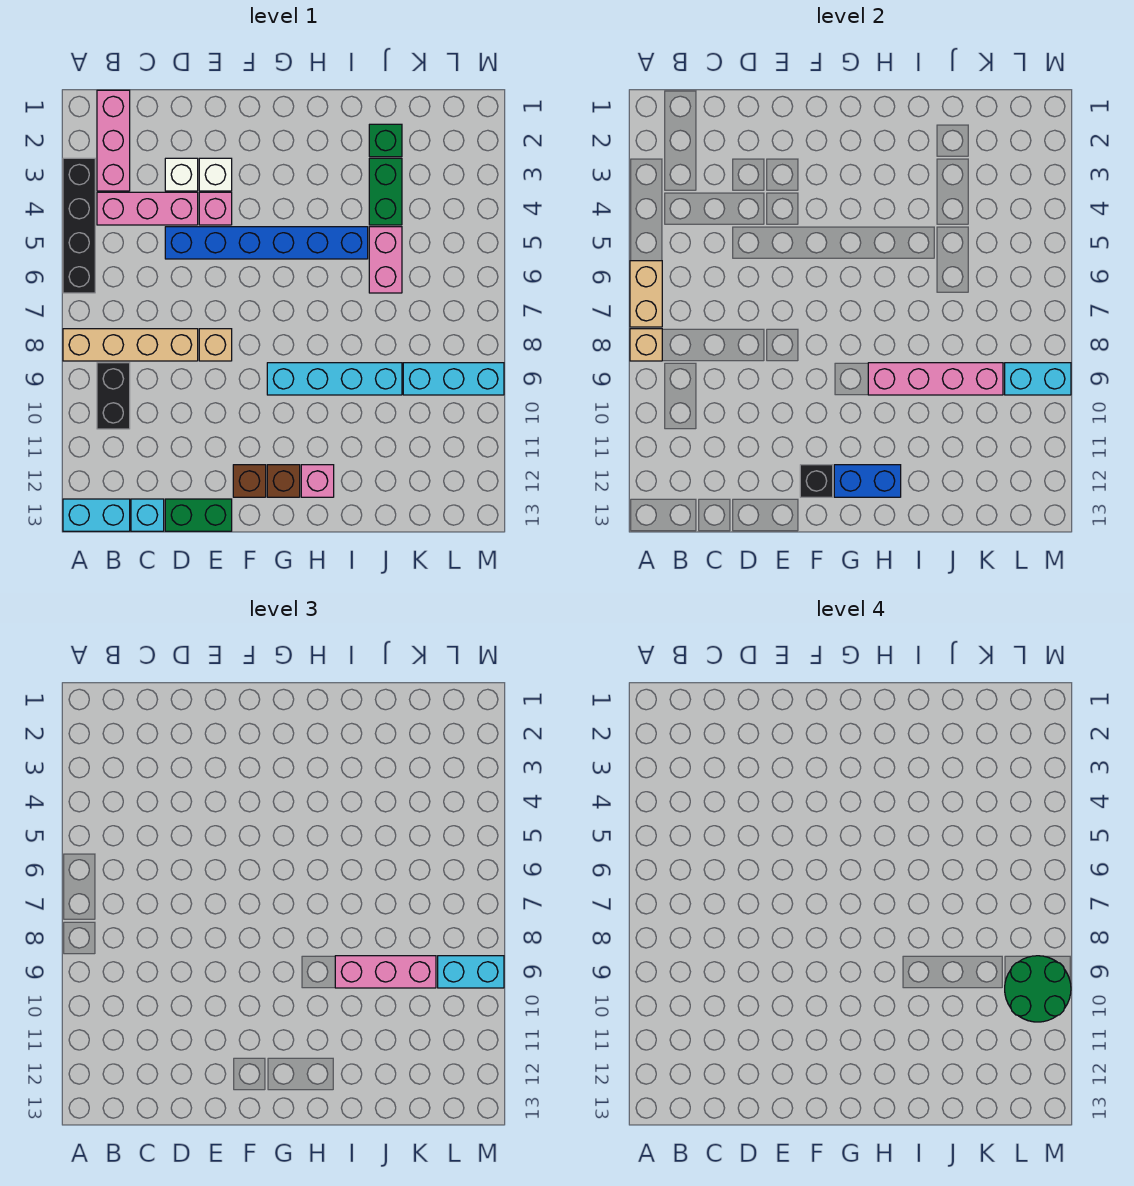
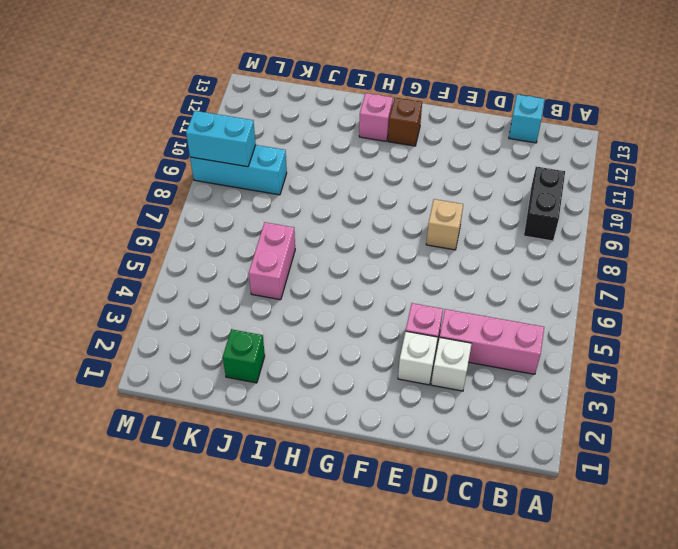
none -> black brick A3:A6 level 1
none -> tan brick A8:D8 level 1
none -> cyan brick A13:B13 level 1
none -> pink brick B1:B3 level 1

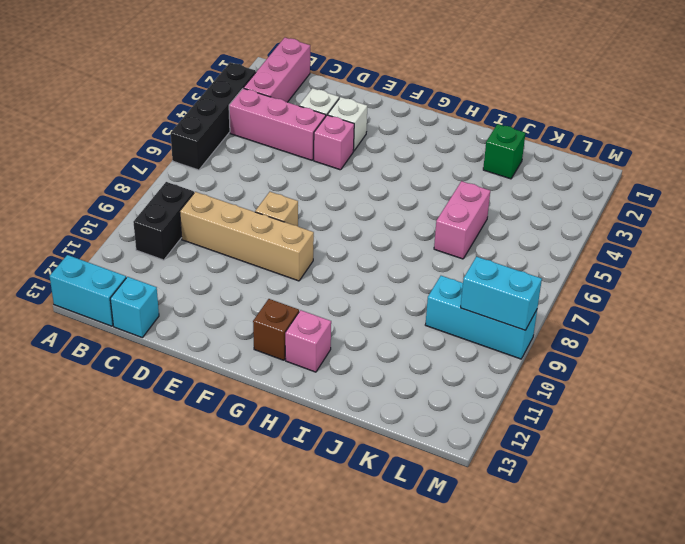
tan brick C9:F9 level 1 -> tan brick A8:D8 level 1
none -> blue brick D5:I5 level 1
none -> green brick D13:E13 level 1
none -> brown brick F12 level 1
none -> cyan brick G9:J9 level 1

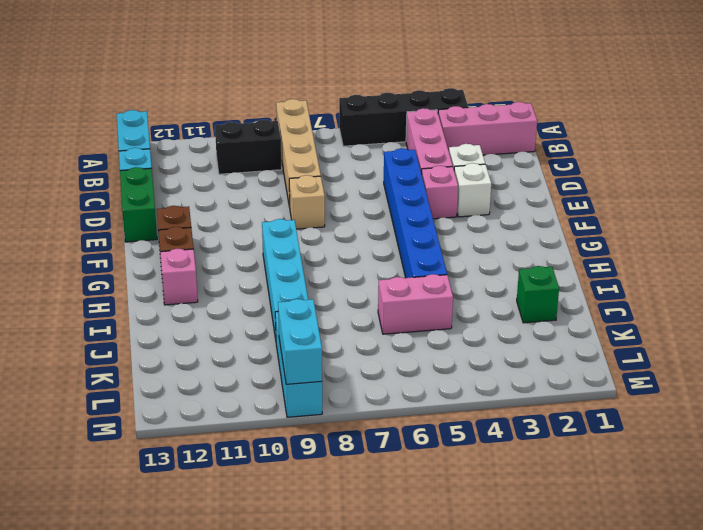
none -> green brick J3:J4 level 1
none -> tan brick A6:A7 level 2
none -> tan brick A8 level 2
none -> black brick F12 level 2

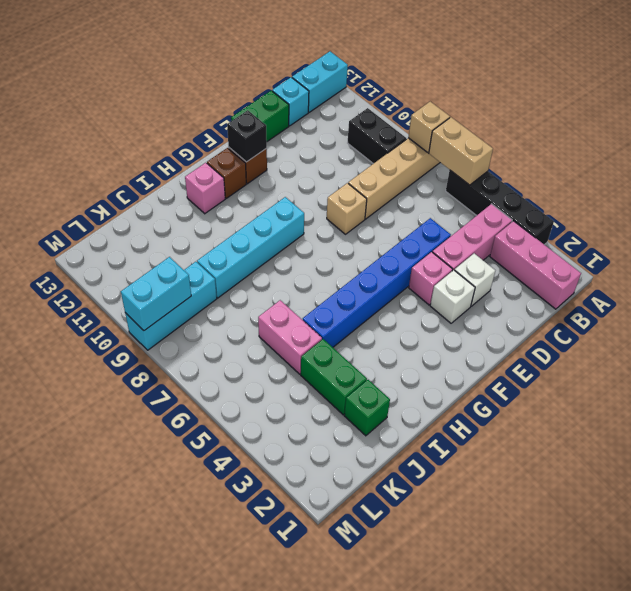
none -> blue brick G12:H12 level 2
none -> pink brick H9:K9 level 2
none -> pink brick I9:K9 level 3
none -> cyan brick L9:M9 level 3

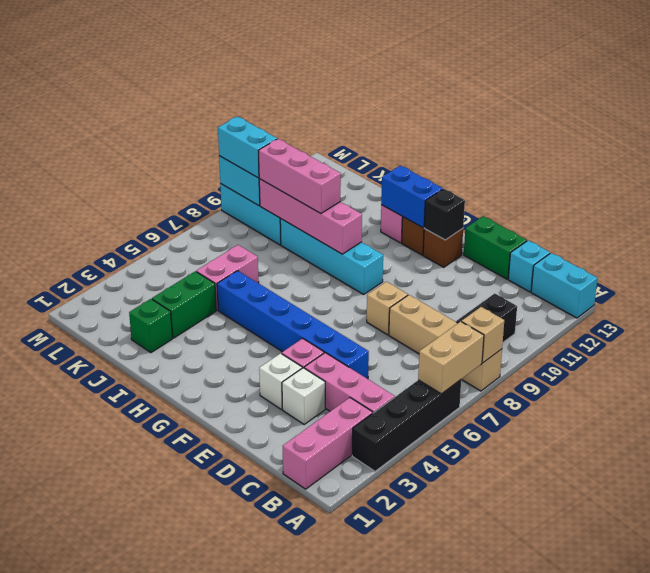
none -> green round brick L9:M10 level 4

